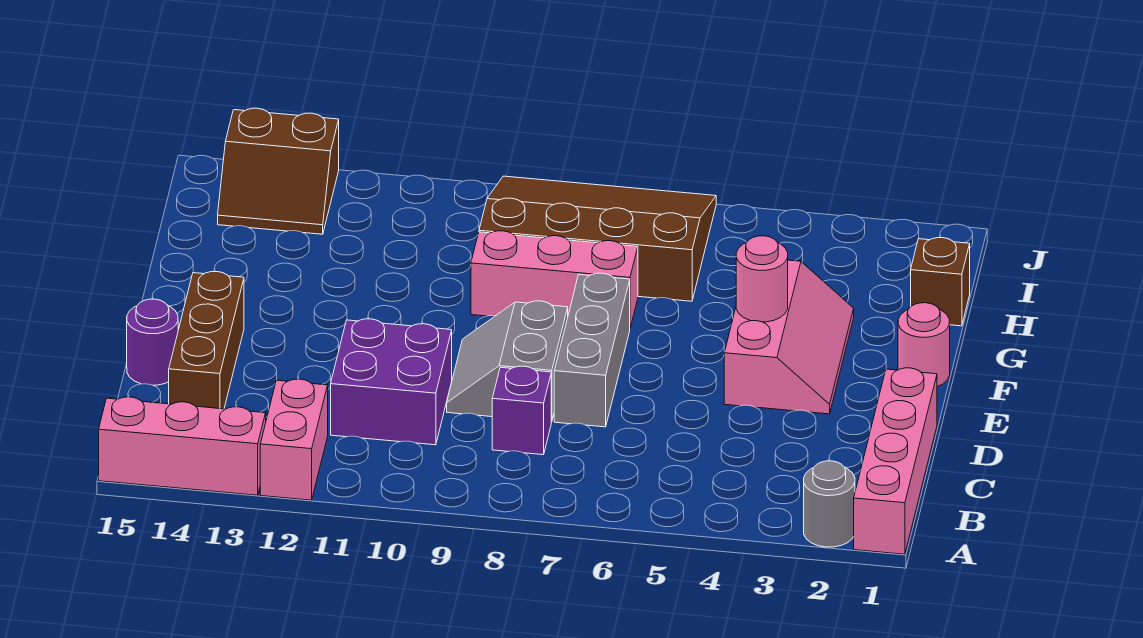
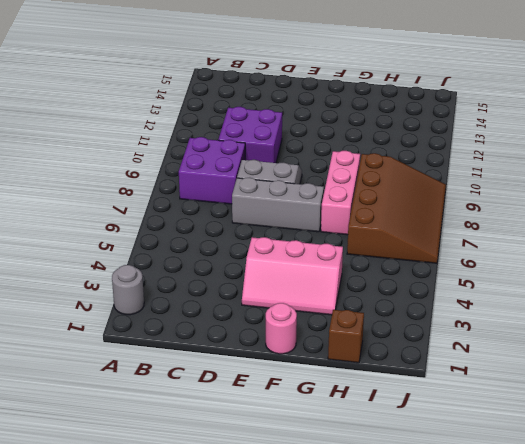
purple brick B8:C9 level 1 -> purple brick C8 level 1
none -> pink brick A1:D1 level 1
none -> pink brick A12:B12 level 1
none -> pink brick A13:A15 level 1

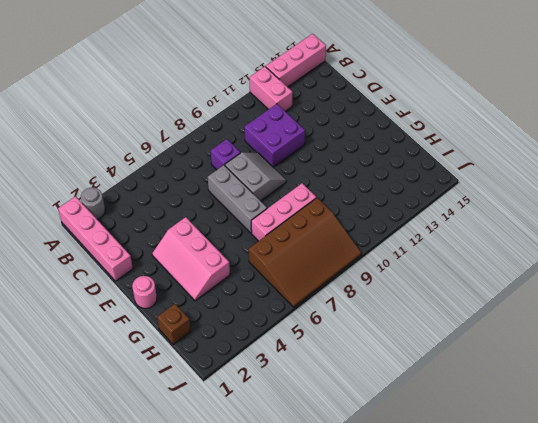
none -> brown brick C14:E14 level 1
none -> purple round brick D15 level 1
none -> brown slope I13:J14 level 1 top J

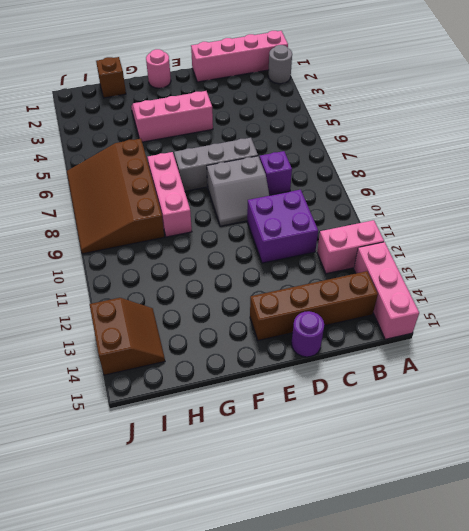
brown brick B14:E14 level 1 -> brown brick C14:E14 level 1
none -> pink round brick F4 level 2

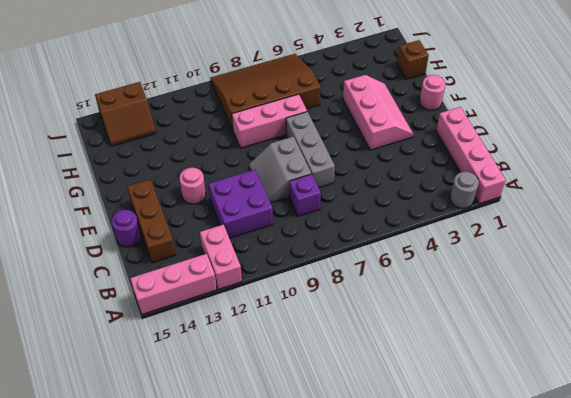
pink round brick E12 level 1 -> pink round brick F4 level 2

